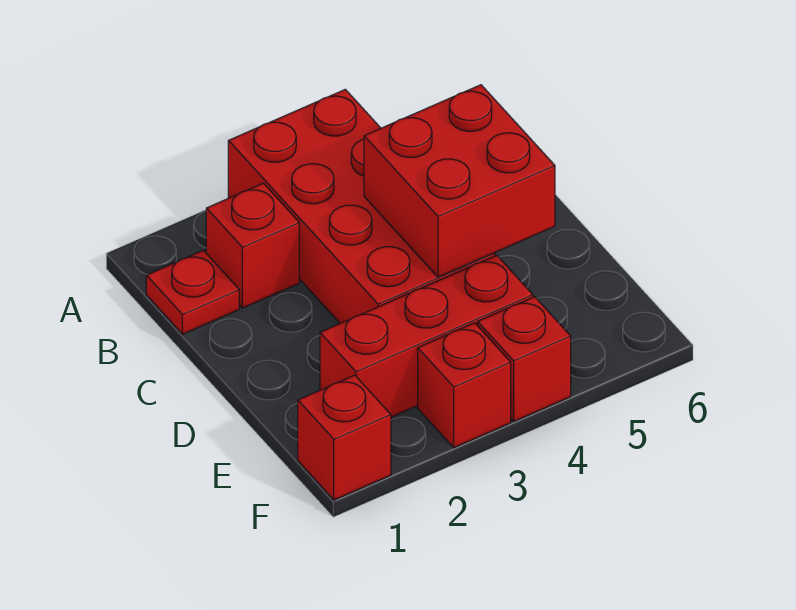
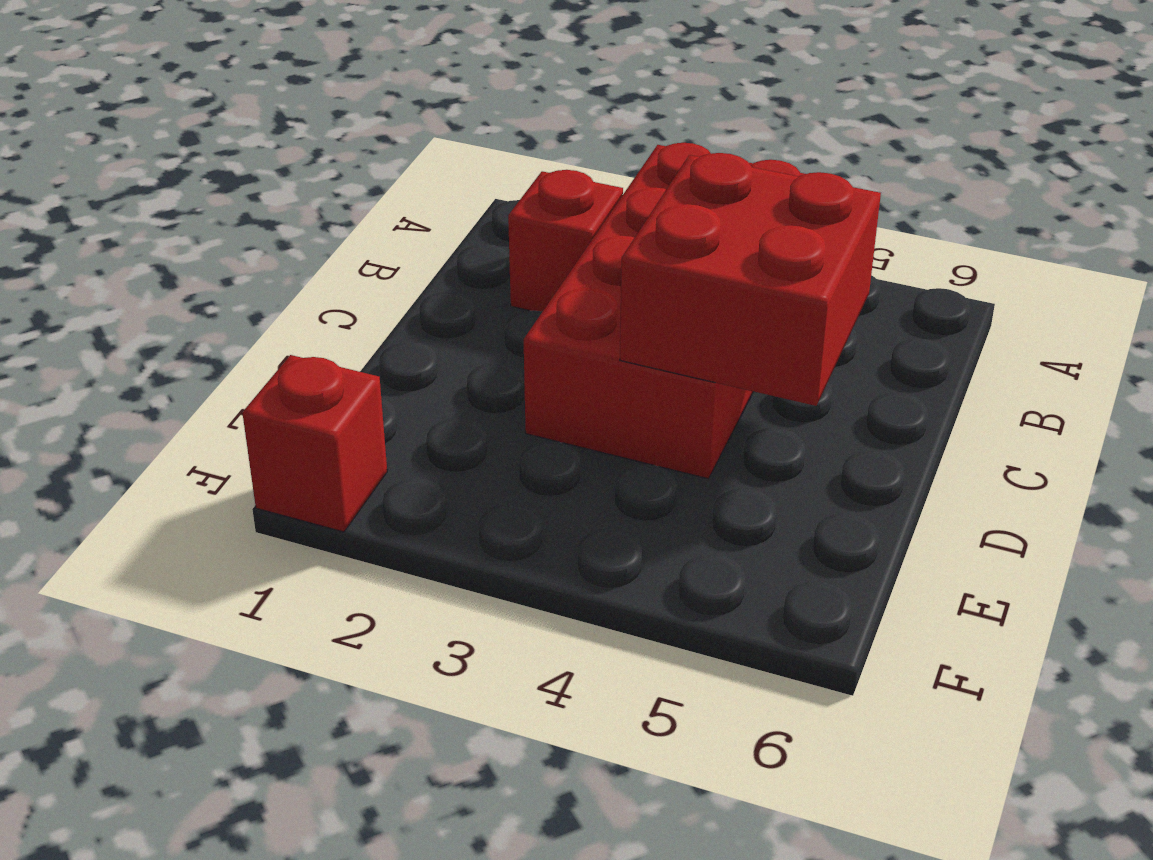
none -> red plate B1 level 1
none -> red brick E2:E4 level 1

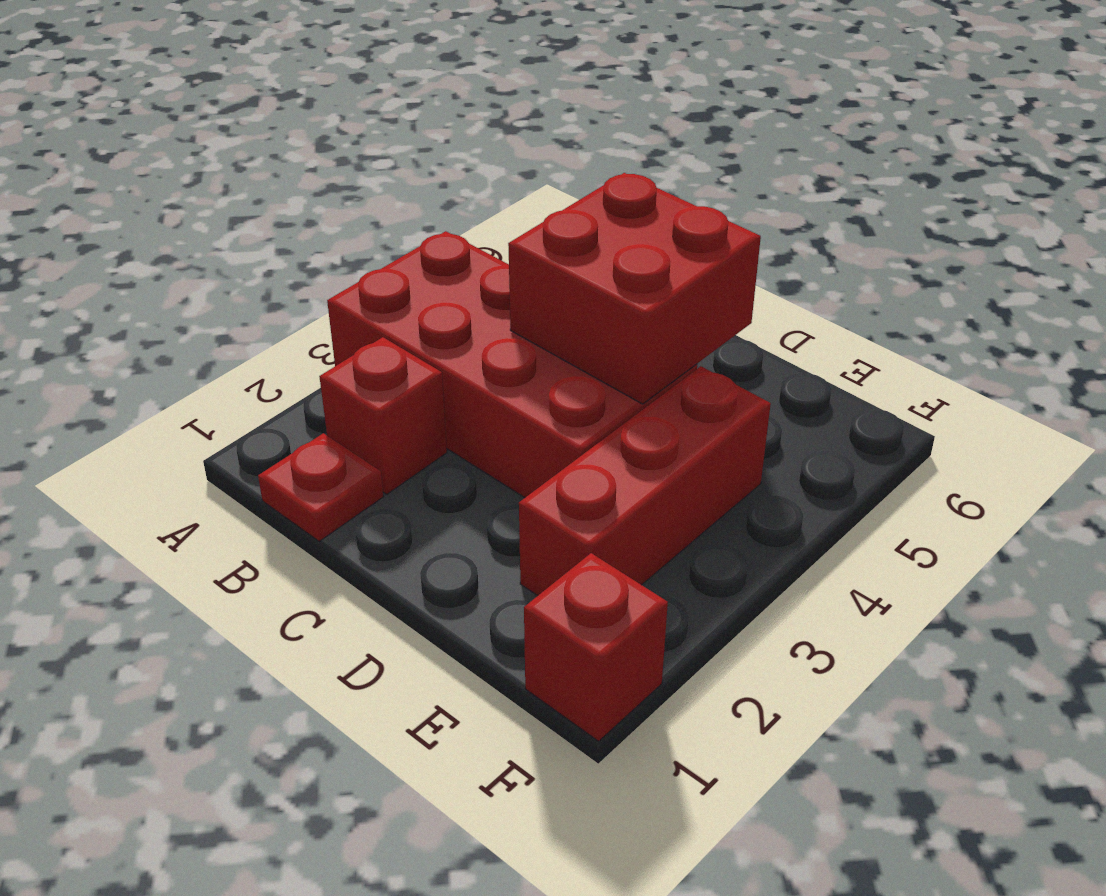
none -> red brick F3 level 1
none -> red brick F4 level 1

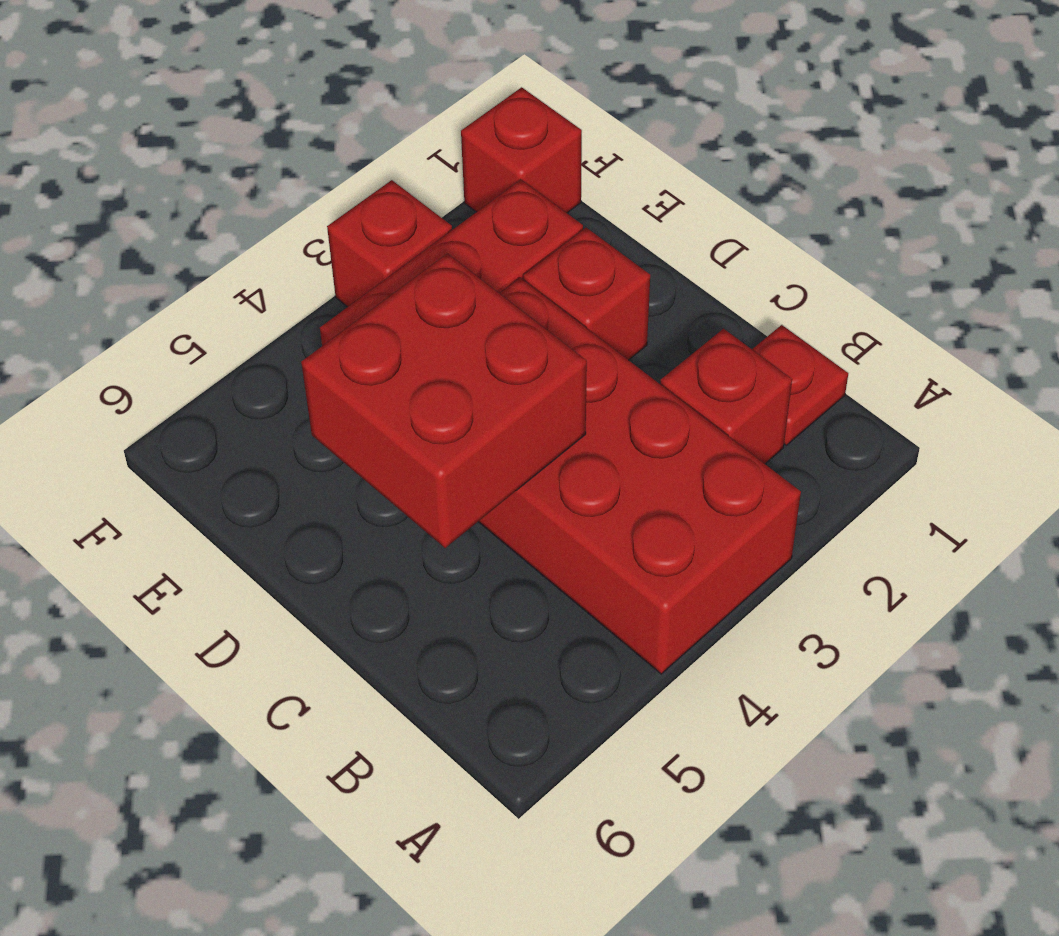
red brick D2 level 1 -> red brick F4 level 1

